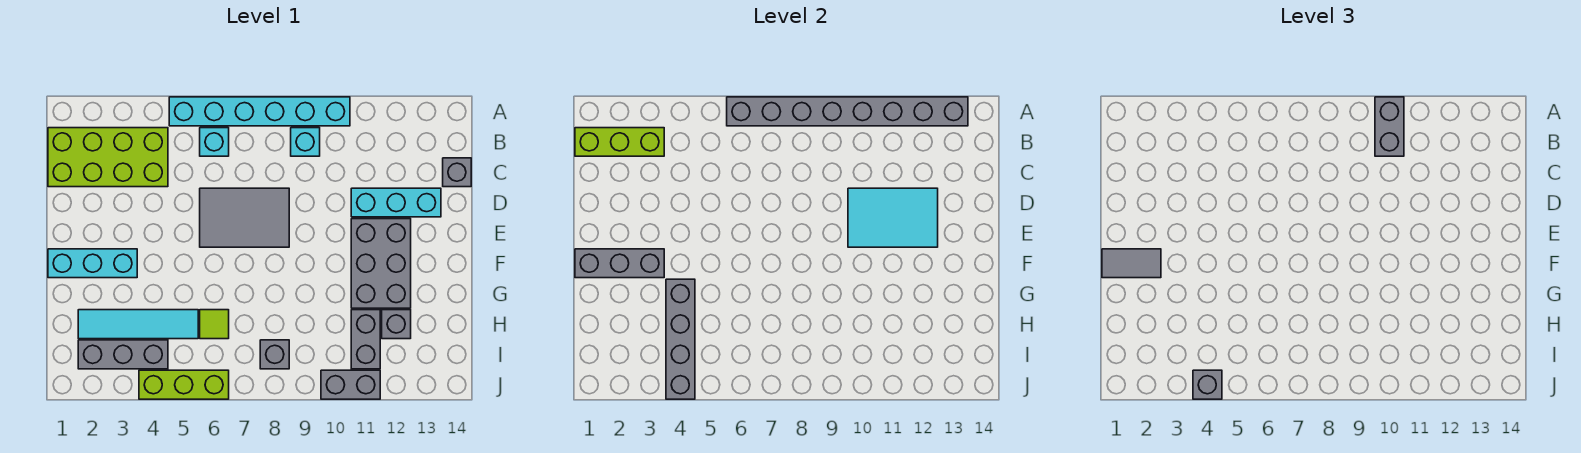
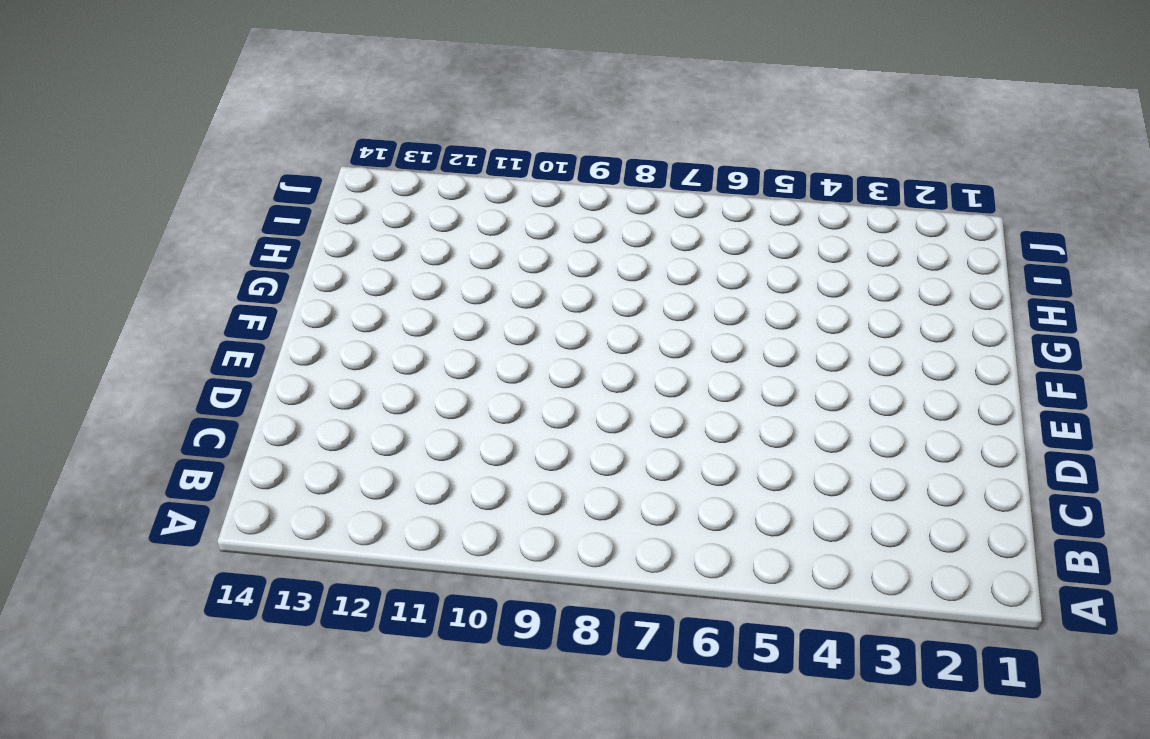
none -> cyan brick A5:A10 level 1
none -> lime brick B1:C4 level 1
none -> cyan brick B6 level 1

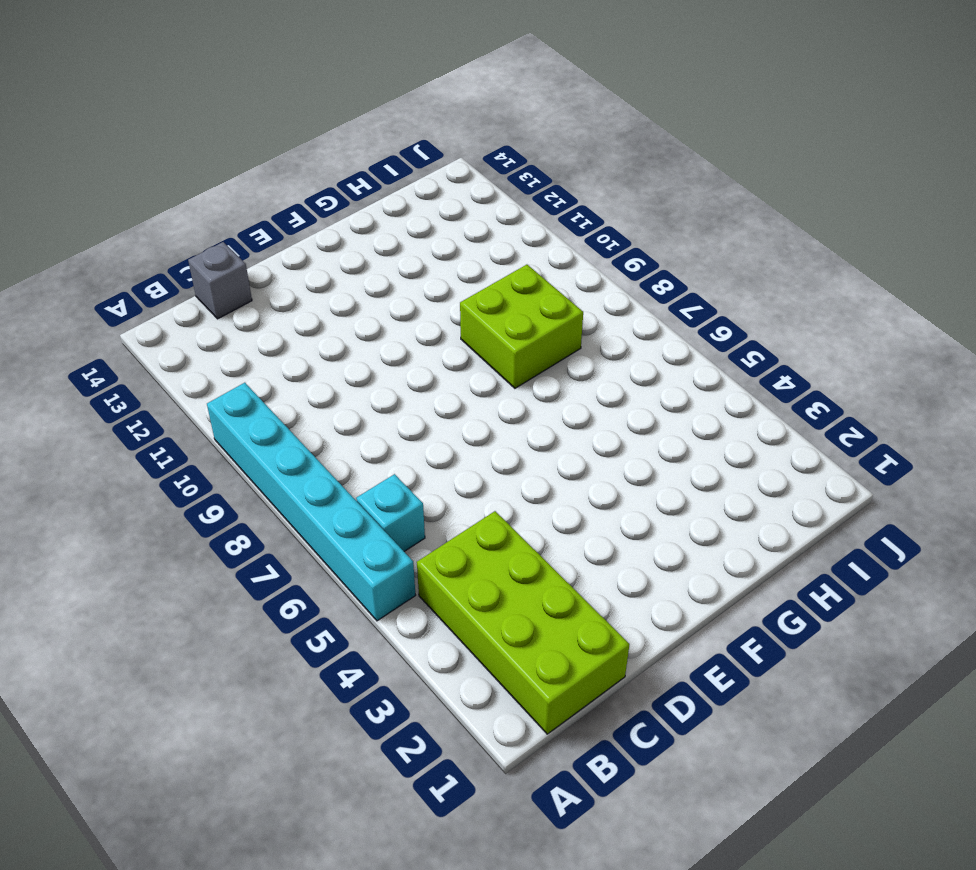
lime brick G8:H9 level 1 -> none
none -> cyan brick B9 level 1
none -> grey tile D6:E8 level 1
none -> cyan brick D11:D13 level 1

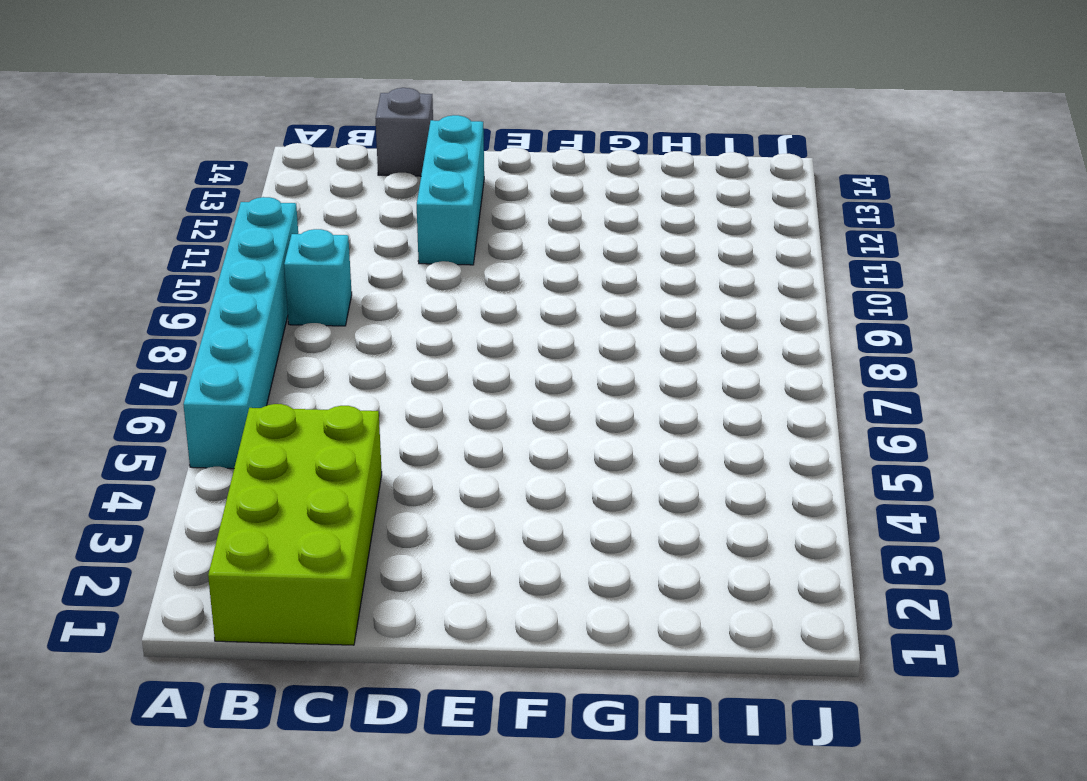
none -> cyan brick B6 level 1
none -> grey tile D6:E8 level 1
none -> grey brick E11:G12 level 1

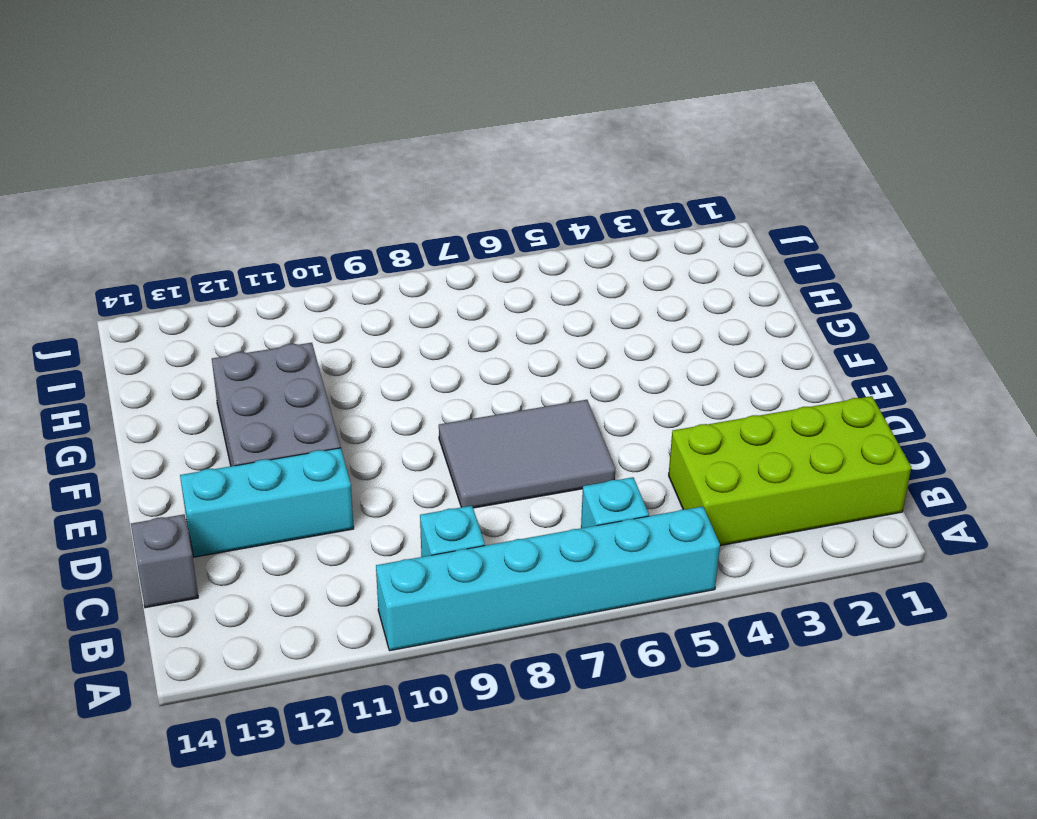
none -> cyan brick F1:F3 level 1
none -> cyan tile H2:H5 level 1
none -> lime tile H6 level 1

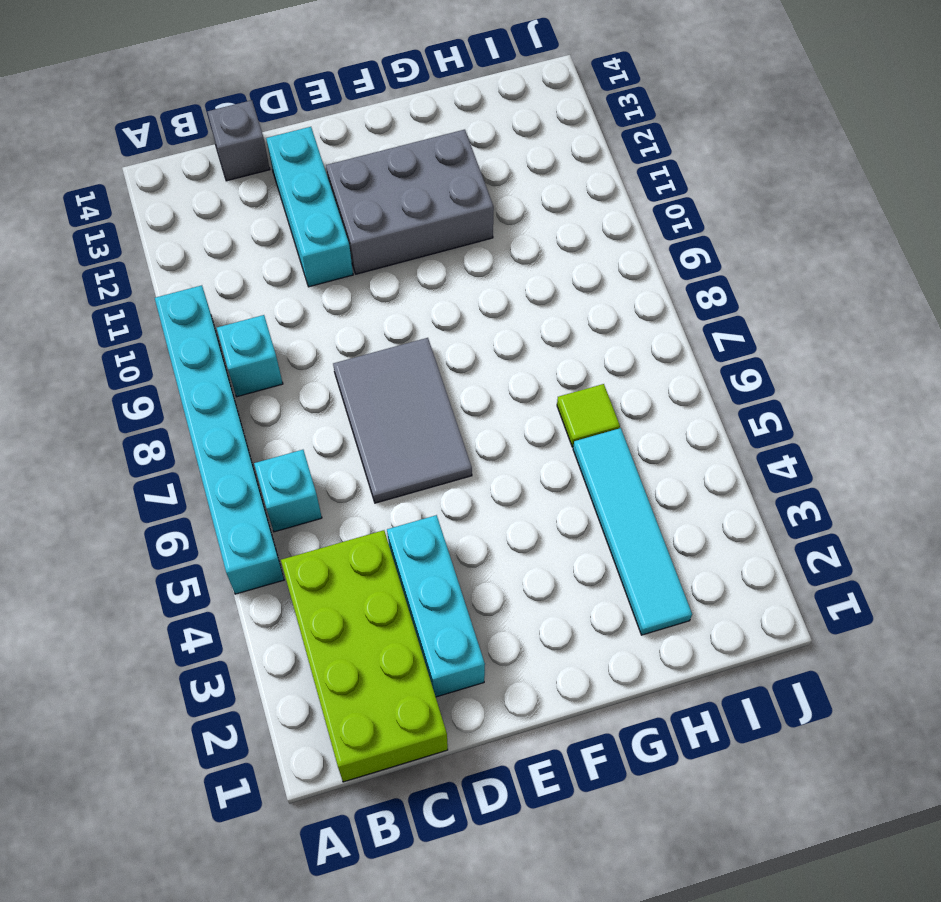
cyan brick D2:D4 level 1 -> cyan brick F1:F3 level 1
none -> grey brick H11:I11 level 1
none -> grey brick H12 level 1
none -> grey brick I2:I4 level 1

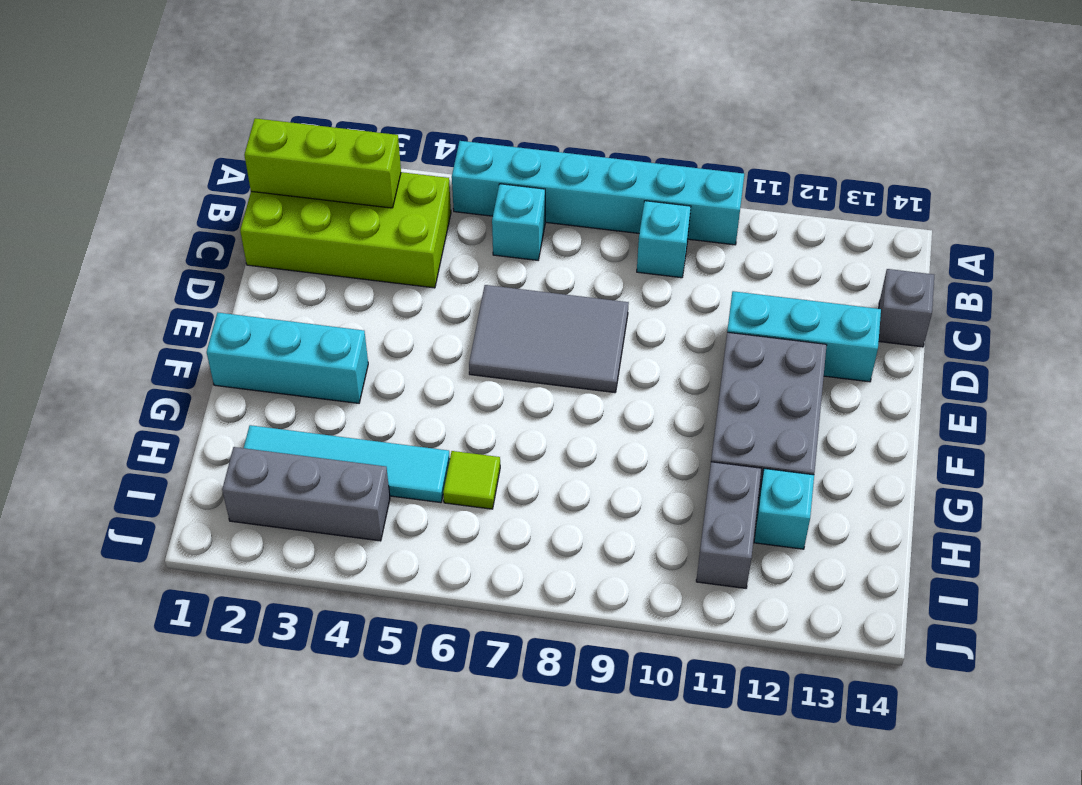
cyan brick H12 level 1 -> grey brick H12 level 1
none -> grey brick I8 level 1
none -> lime brick J4:J6 level 1
none -> grey brick J10:J11 level 1

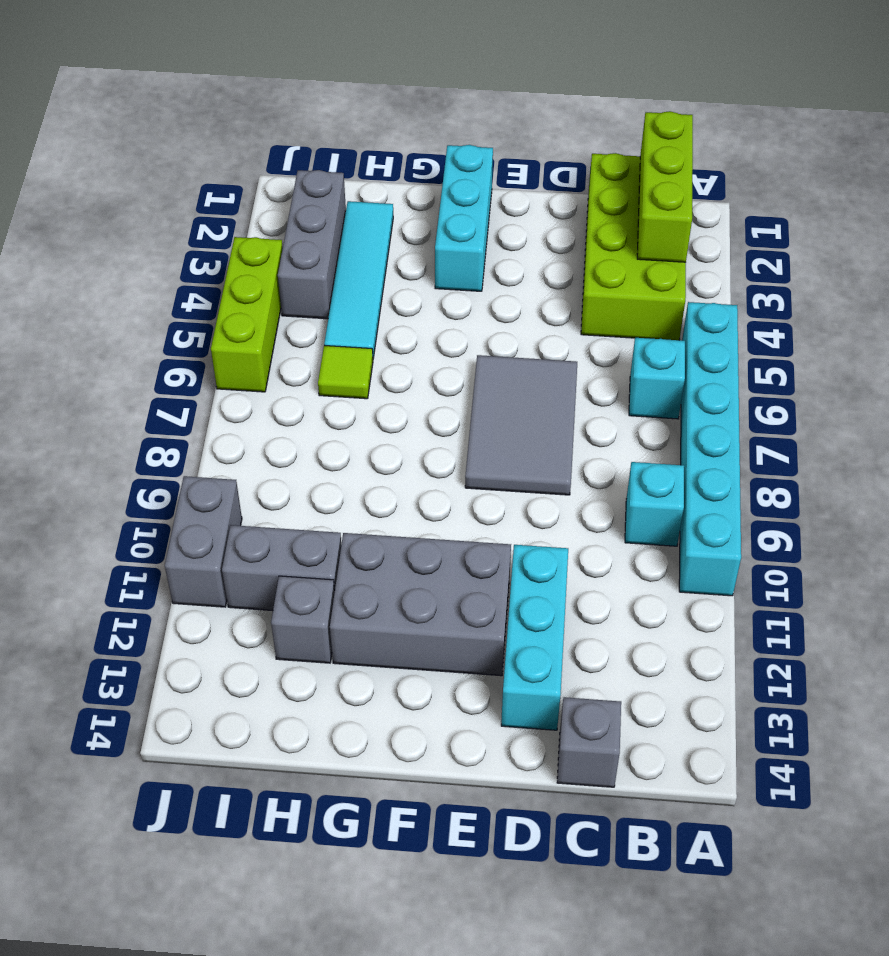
none -> grey brick I8 level 1
none -> grey brick A6:A13 level 2
none -> cyan tile D10:E12 level 2

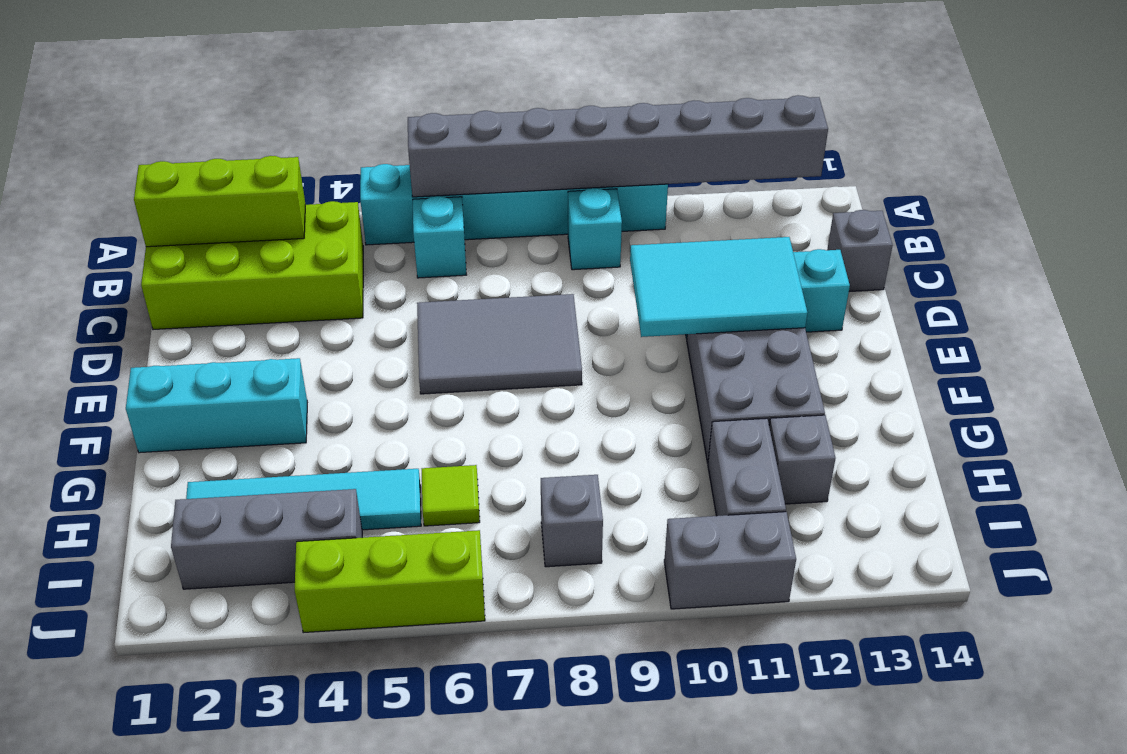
none -> grey brick F1:F3 level 2
none -> grey brick G4:J4 level 2
none -> grey brick A10:B10 level 3

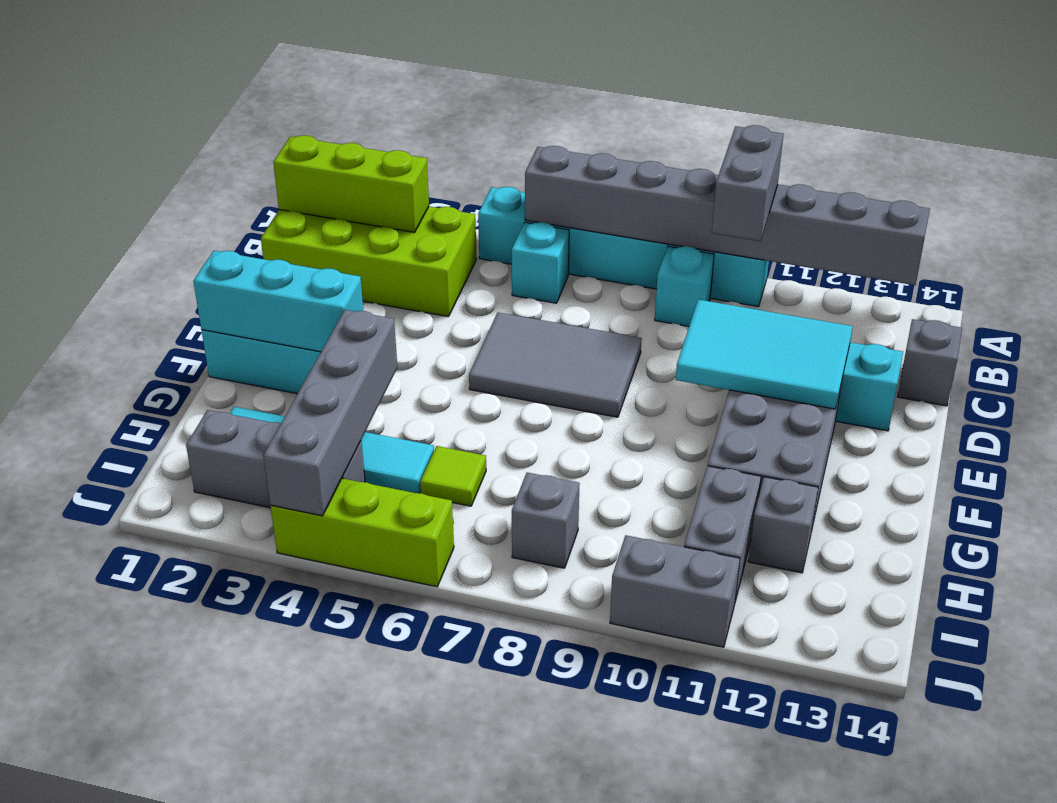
cyan brick F1:F3 level 2 -> grey brick F1:F3 level 2
none -> grey tile F1:F2 level 3
none -> grey brick J4 level 3

